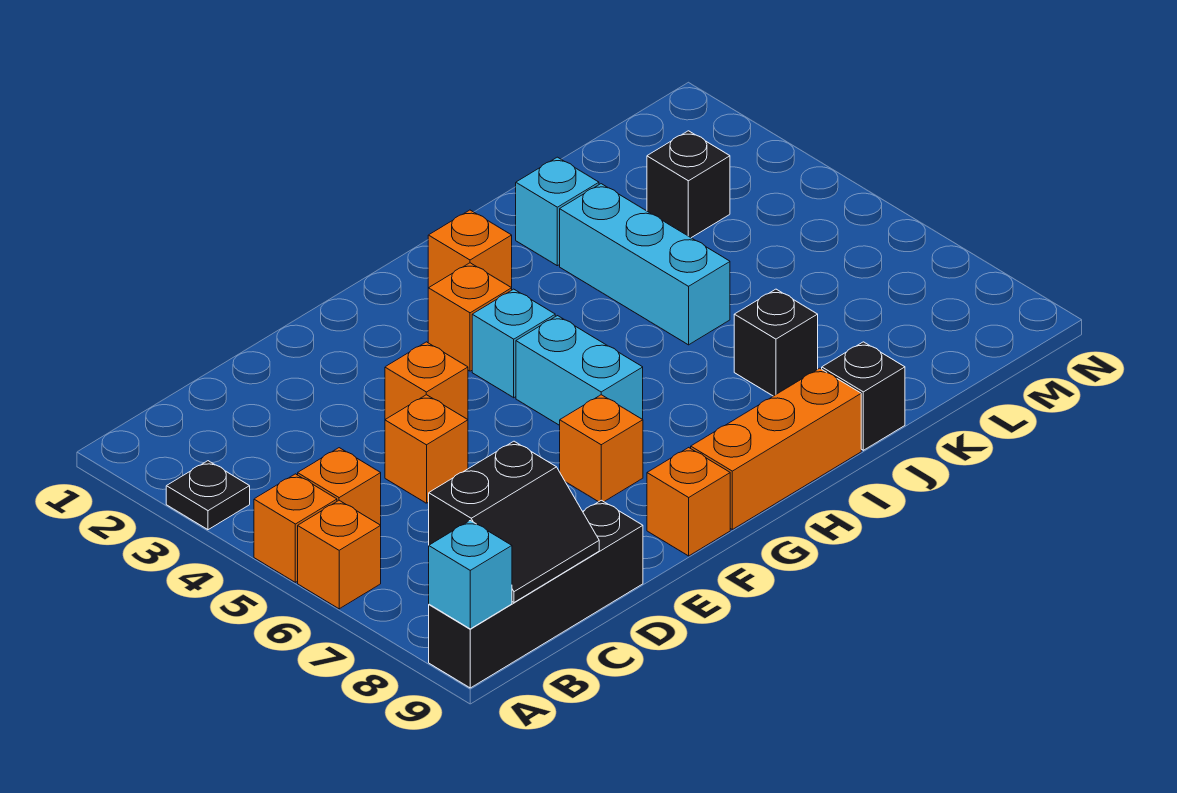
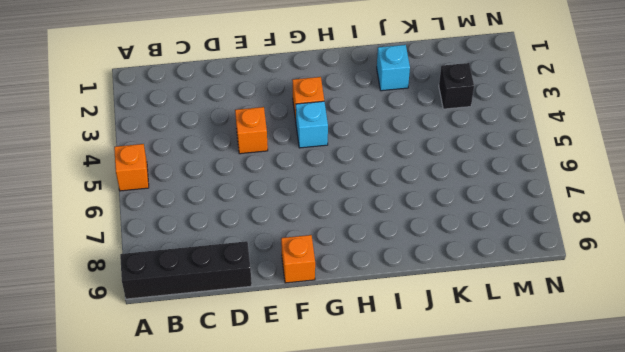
none -> black plate A3 level 1
none -> orange brick A6 level 1
none -> orange brick B5 level 1

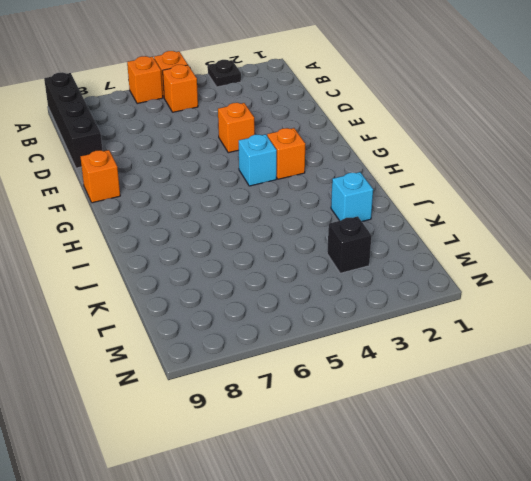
none -> orange brick D5 level 1
none -> orange brick F7 level 1
none -> cyan brick G5:G6 level 1

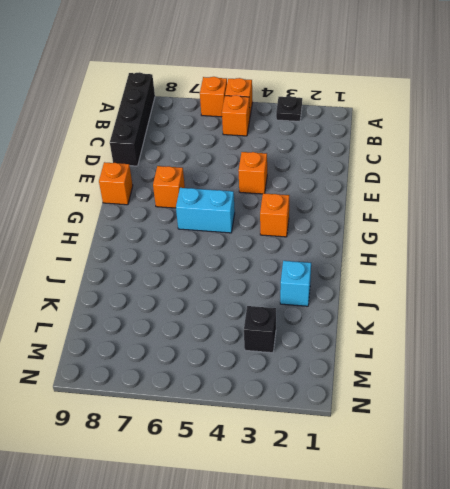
none -> orange brick D5 level 1
none -> cyan brick G4 level 1
none -> orange brick G9:I9 level 1

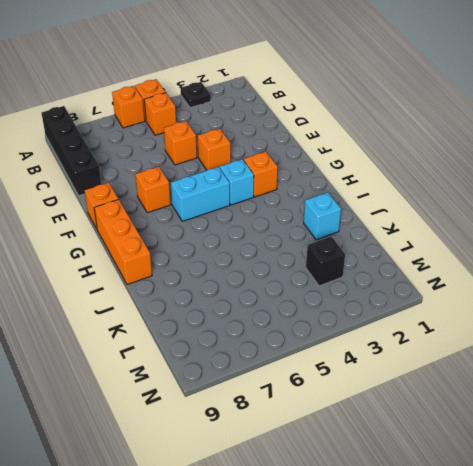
none -> orange brick H2 level 1
none -> cyan brick J3:J5 level 1
none -> black brick J7 level 1

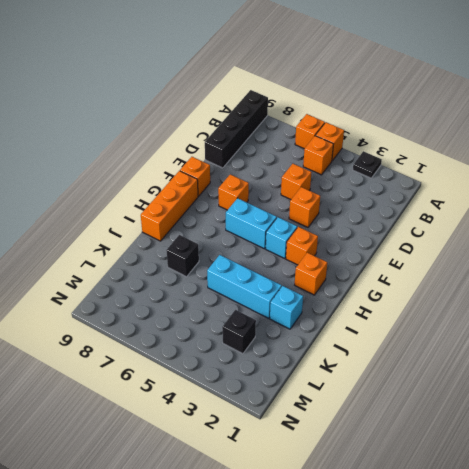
none -> black brick J9 level 1
none -> cyan brick A9 level 2
none -> black slope B8:C9 level 2 top 8

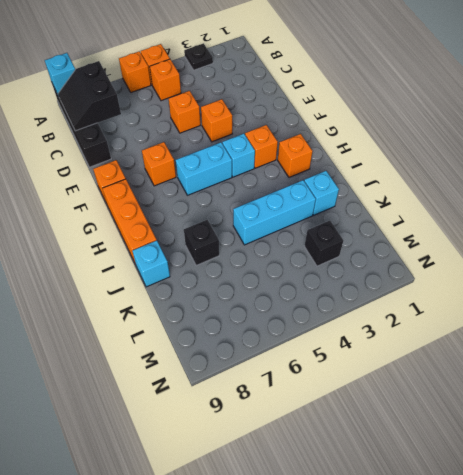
cyan brick J9 level 1 -> black brick J9 level 1

